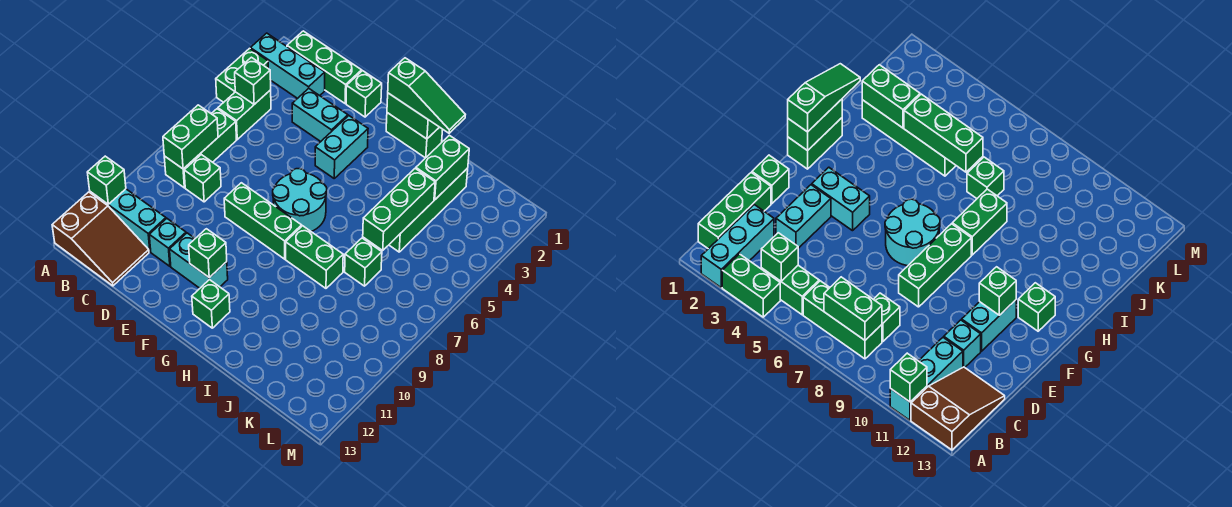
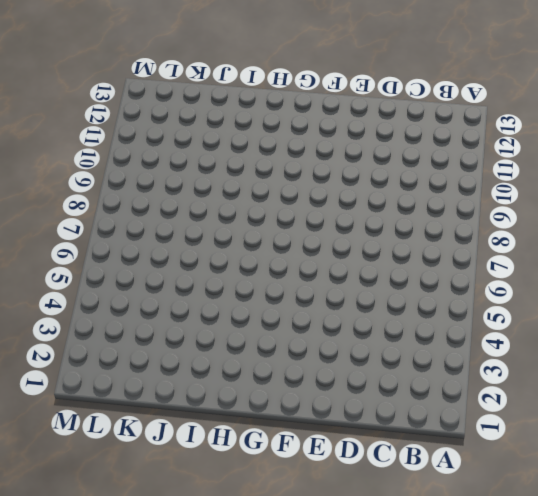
none -> cyan brick A2:C2 level 1
none -> green brick A3:A4 level 1
none -> cyan brick A11:C11 level 1

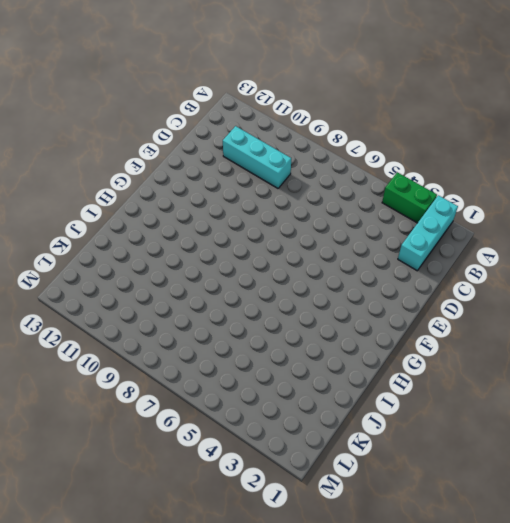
cyan brick C9:C11 level 1 -> cyan brick A11:C11 level 1
none -> brown slope A12:C13 level 1 top A
none -> green brick B1:D1 level 1
none -> green brick B4:B5 level 1

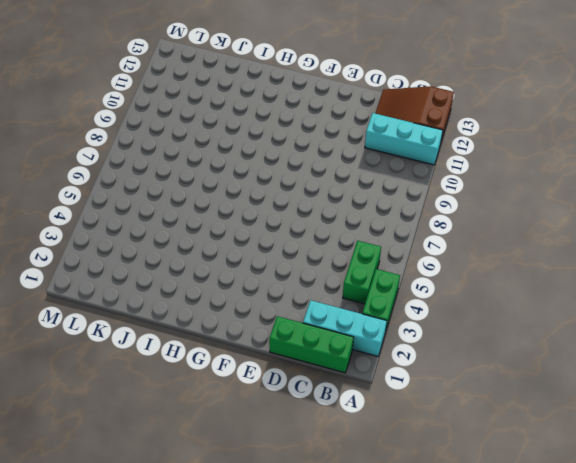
none -> green brick B6:B8 level 1
none -> green brick C8 level 1
none -> cyan brick D3:E3 level 1

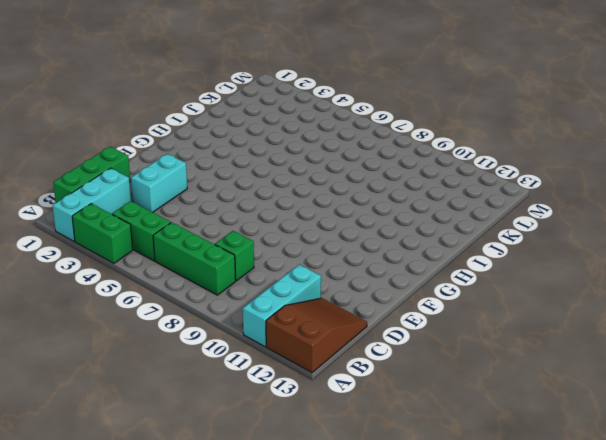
none -> cyan brick D11 level 1
none -> green brick E1 level 1
none -> green brick E8:G8 level 1

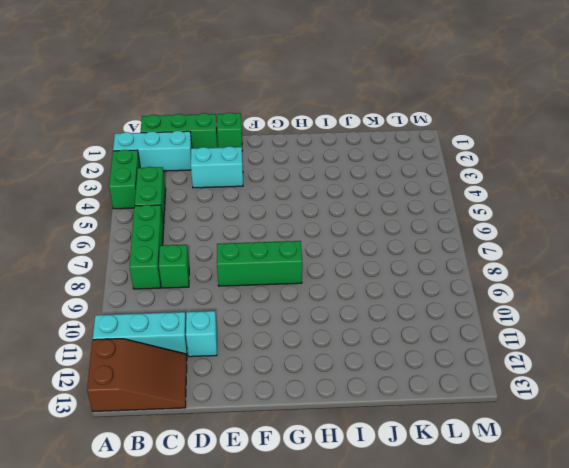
none -> cyan brick E11:F11 level 1
none -> cyan brick F3:F4 level 1
none -> cyan round brick F6:G7 level 1

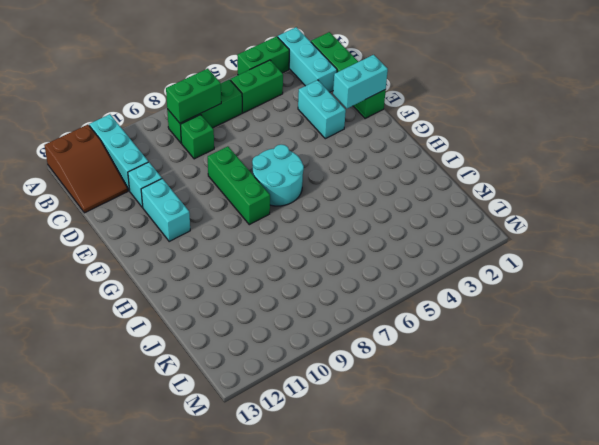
cyan brick E1:E2 level 2 -> cyan brick F3:F4 level 1
none -> green brick G1:H1 level 1
none -> green brick G12 level 1
none -> green brick H8:I8 level 1

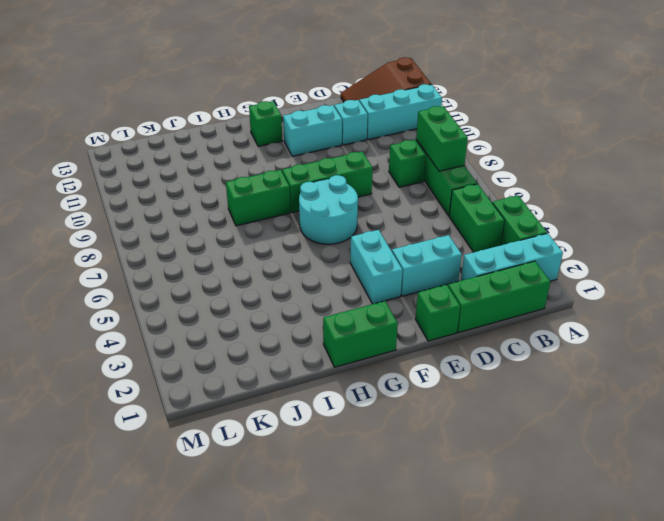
none -> green brick J2:J5 level 1
none -> green brick J7 level 1
none -> green brick A11 level 2

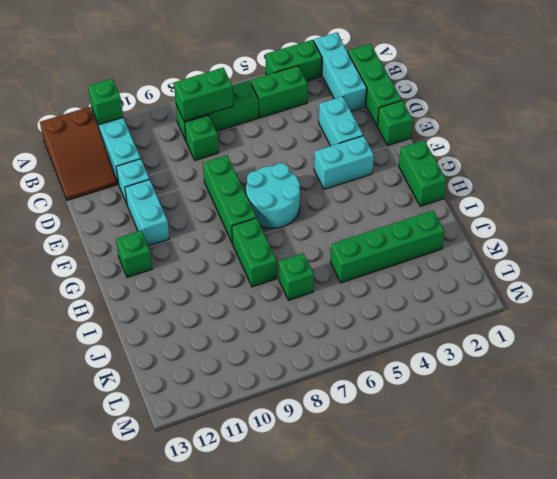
none -> green brick B4 level 2
none -> green brick F11 level 2
none -> green brick G1:H1 level 2

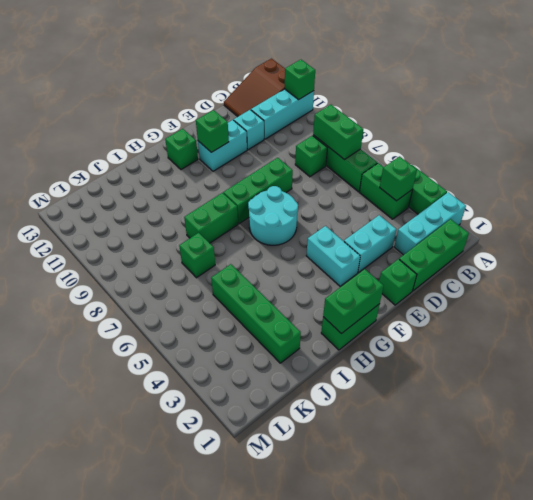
none -> green brick J2:J3 level 2
none -> green brick J4:J6 level 2
none -> green slope G1:I1 level 3 top G

